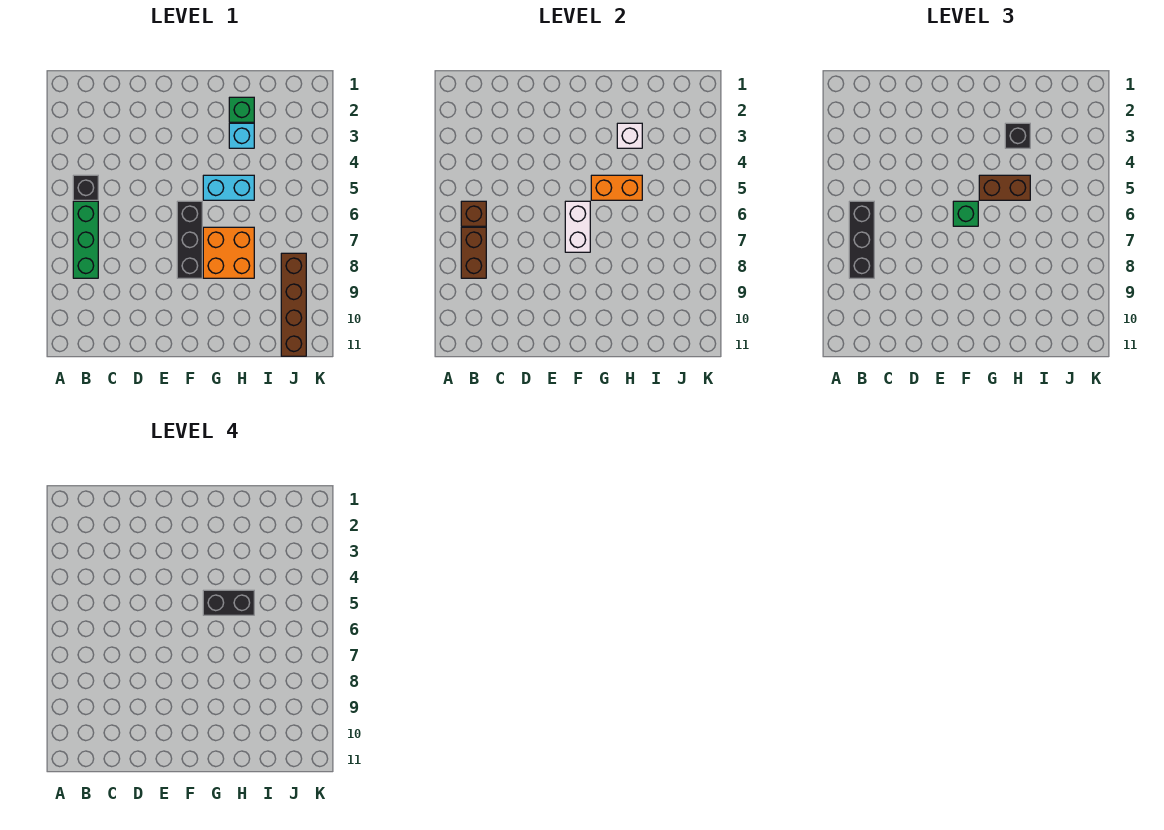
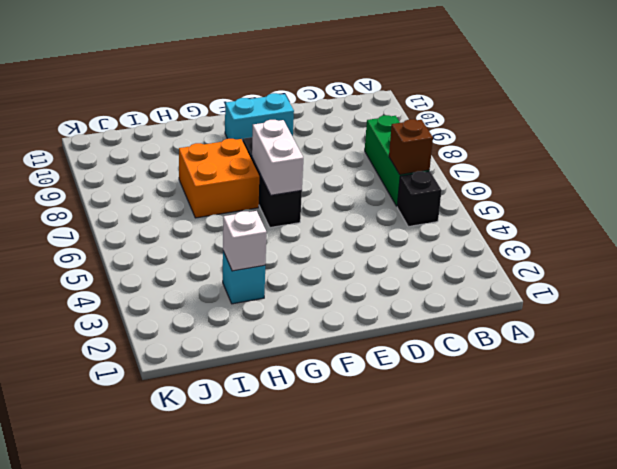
cyan brick E10:F10 level 1 -> cyan brick G5:H5 level 1
none -> green brick H2 level 1
none -> brown brick J8:J11 level 1
none -> brown brick B7:B8 level 2

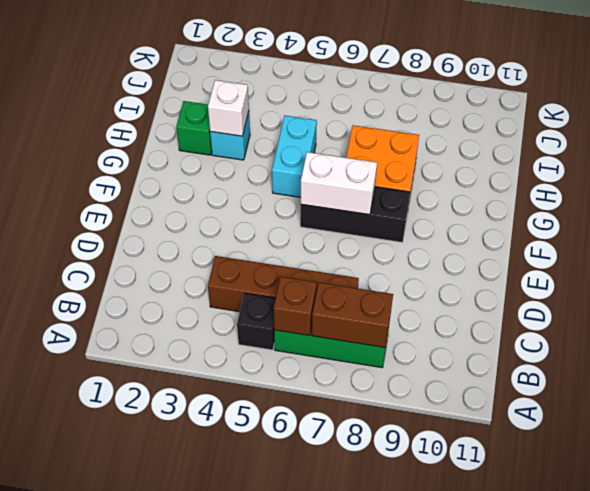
brown brick C4:C7 level 1 -> brown brick J8:J11 level 1
none -> orange brick G5:H5 level 2
none -> black brick B6:B8 level 3
none -> green brick F6 level 3

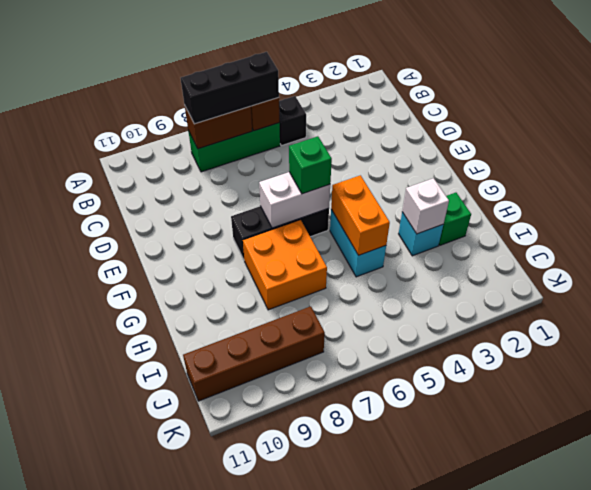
none -> brown brick G5:H5 level 3
none -> black brick H3 level 3
none -> black brick G5:H5 level 4

